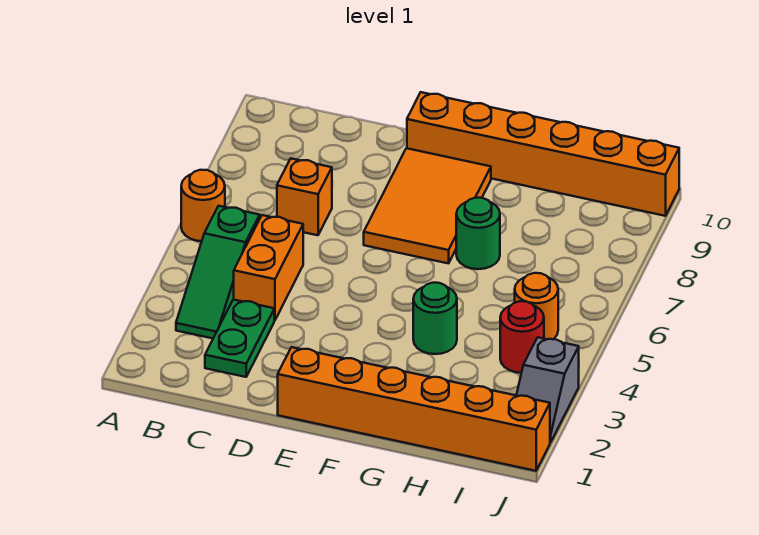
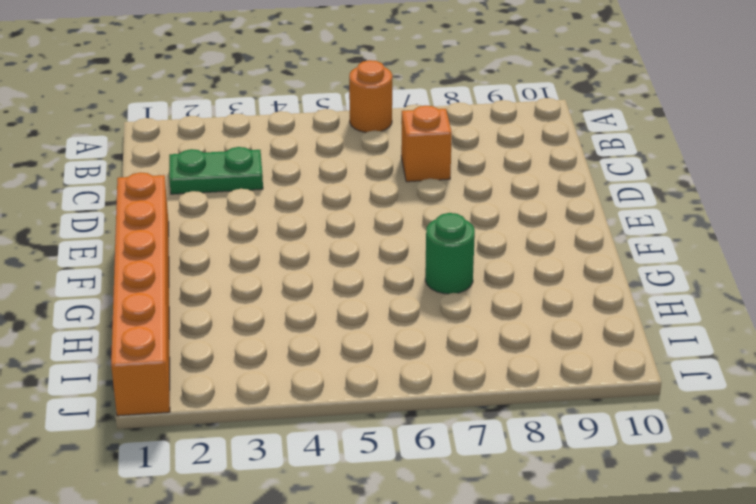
none -> green slope B3:B5 level 1 top 5
none -> orange brick C4:C5 level 1
none -> orange tile E7:F9 level 1

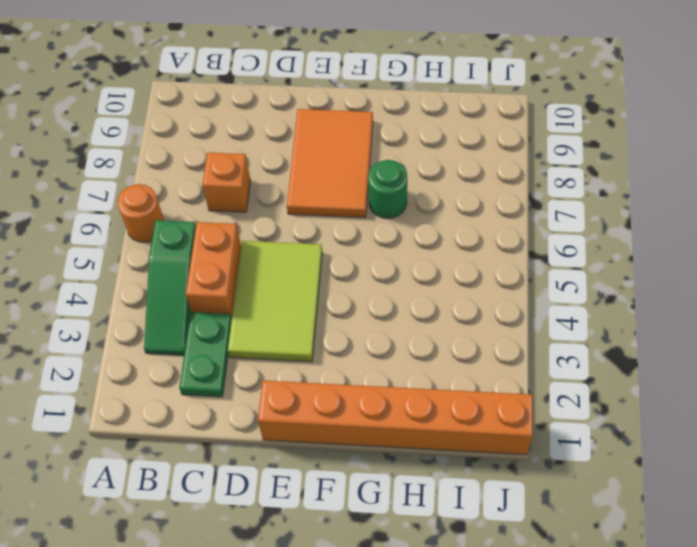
lime tile D3:E5 level 1 -> none
none -> orange brick E10:J10 level 1
none -> green round brick G4 level 1
none -> red round brick I4 level 1

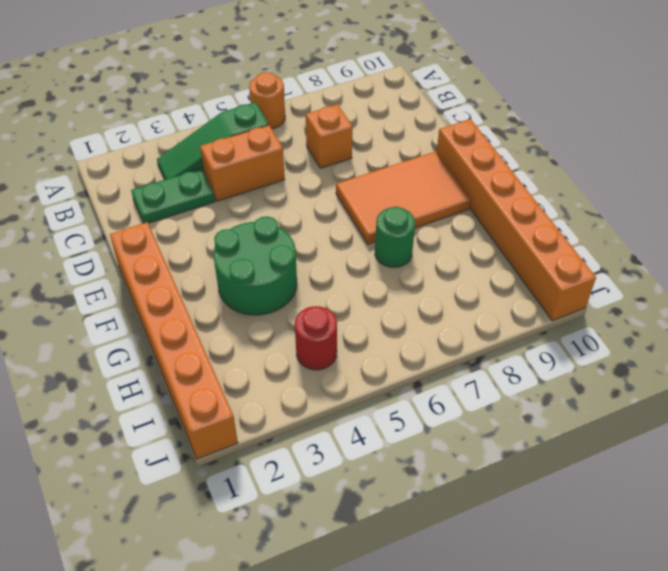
green round brick F3:G4 level 1 -> green round brick G4 level 1
none -> orange round brick I5 level 1
none -> grey slope J2:J3 level 1 top 3

